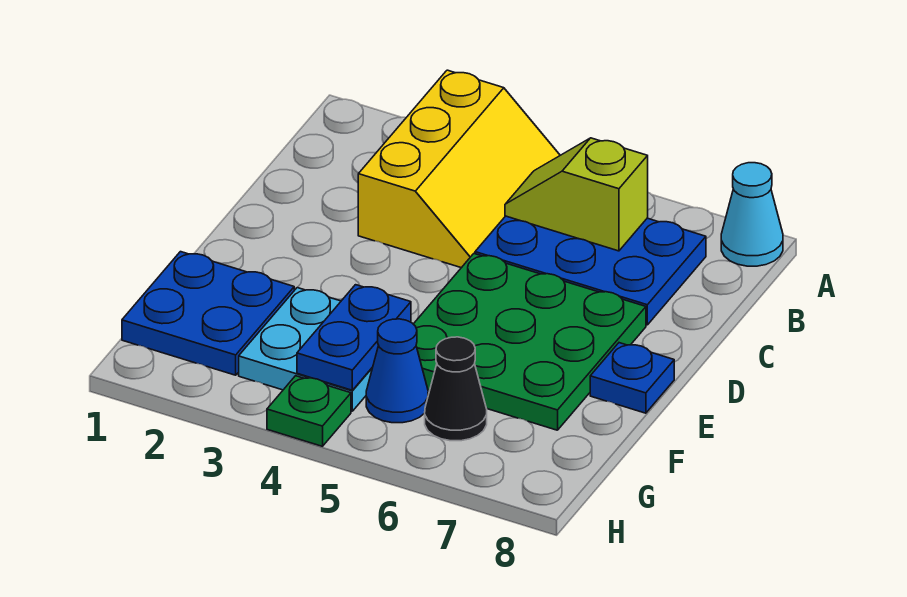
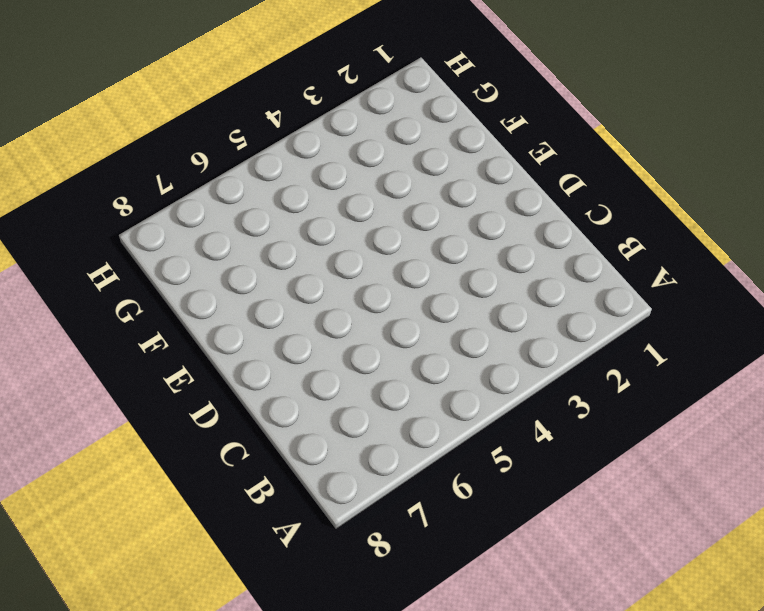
none -> yellow slope A3:C4 level 1 top 3
none -> cyan cone A8 level 1
none -> blue plate B5:C7 level 1

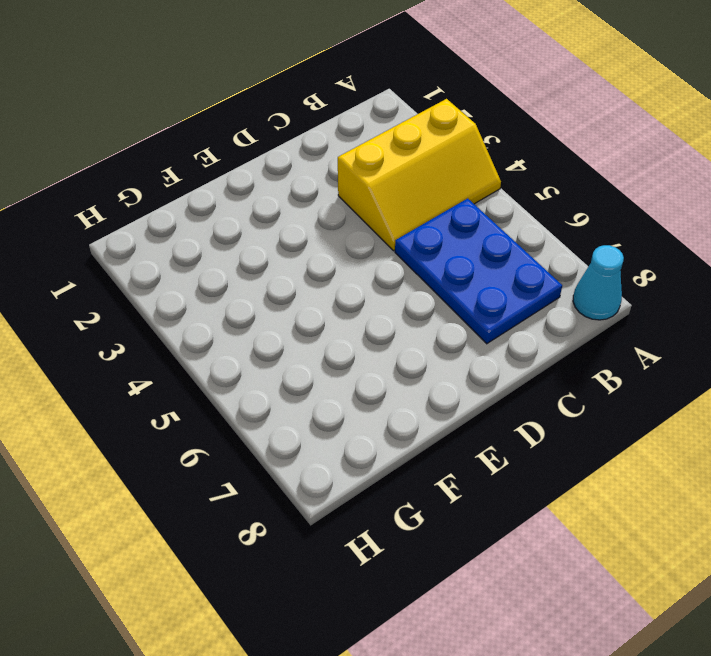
none -> green plate D5:F7 level 1
none -> blue plate E8 level 1
none -> blue plate F1:G2 level 1

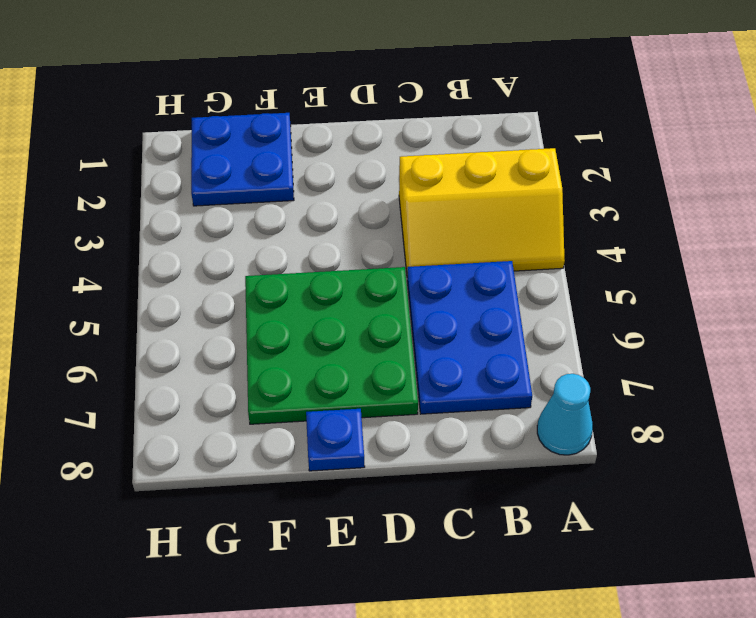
none -> cyan plate F3:G4 level 1
none -> blue cone G5 level 1
none -> black cone G6 level 1

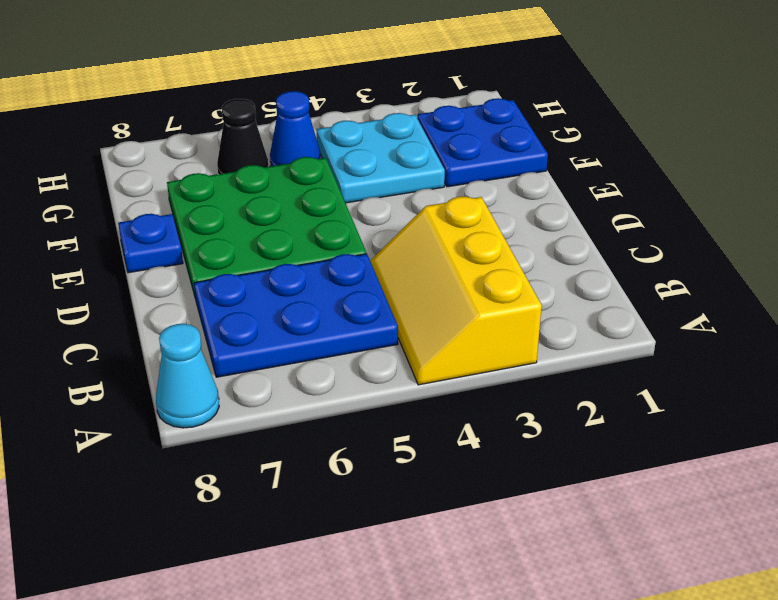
none -> green plate H4 level 1
none -> lime slope B5:B6 level 2 top 6
none -> blue plate F4:G4 level 2

